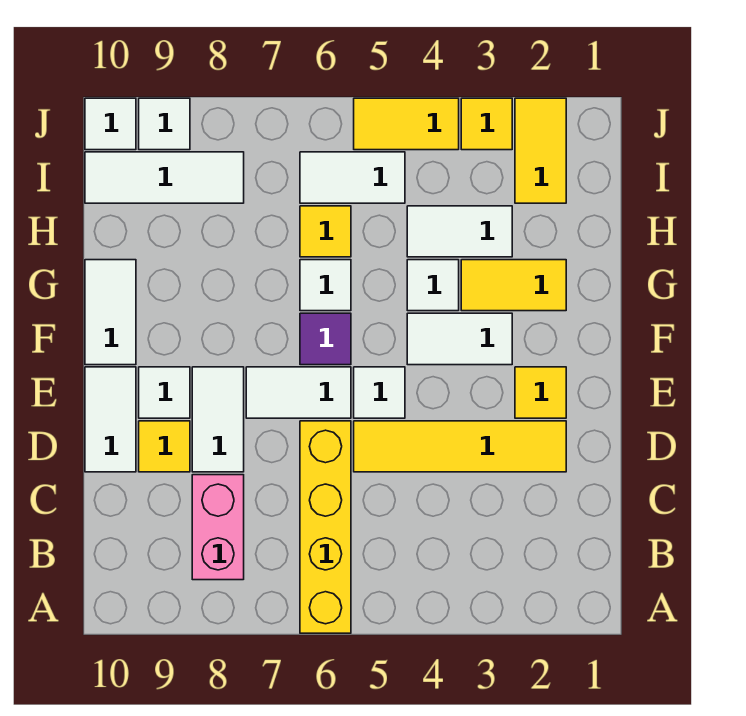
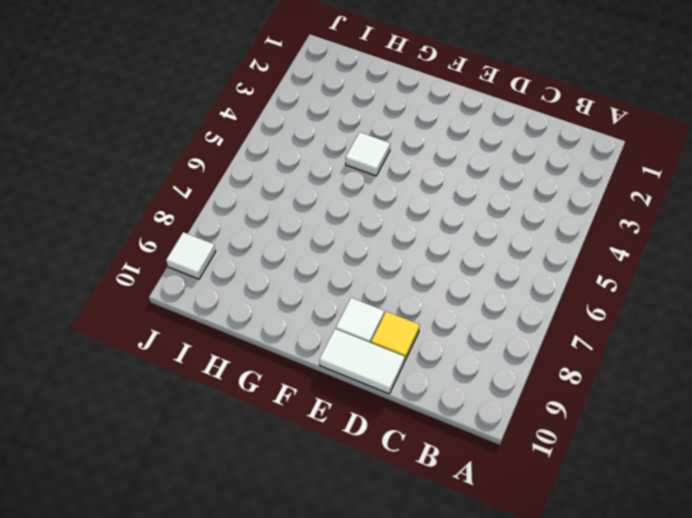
none -> yellow brick A6:D6 level 1
none -> pink brick B8:C8 level 1
none -> yellow tile D2:D5 level 1

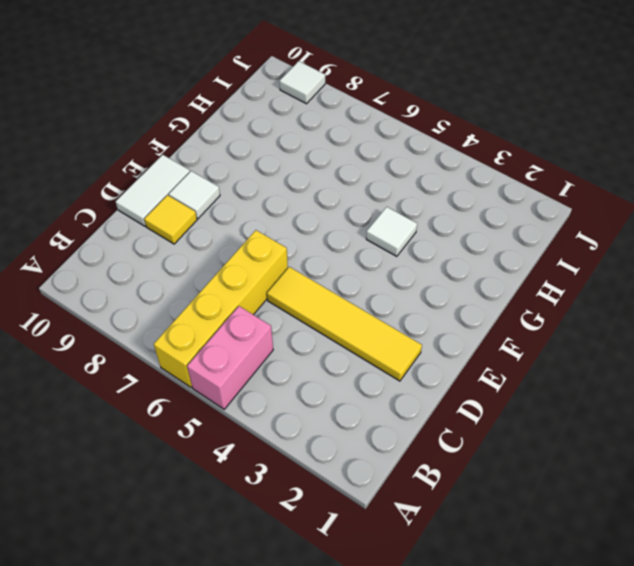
pink brick A5:B5 level 1 -> pink brick B8:C8 level 1
none -> white tile D8:E8 level 1
none -> yellow tile E2 level 1
none -> white tile E5 level 1

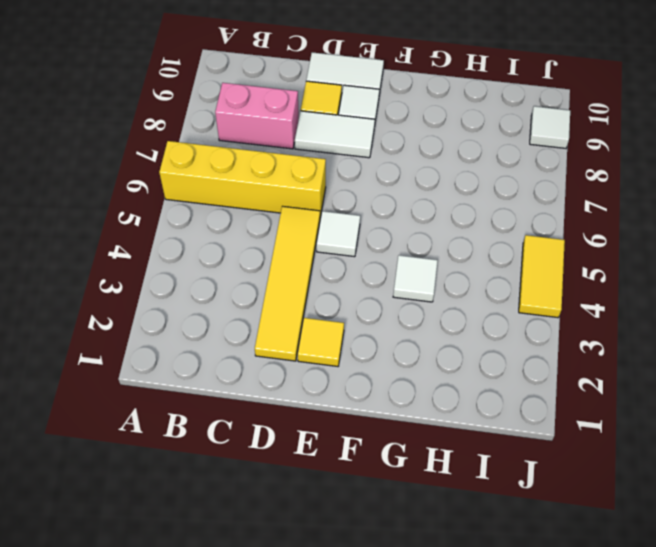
none -> white tile E6:E7 level 1
none -> white tile F3:F4 level 1
none -> purple tile F6 level 1

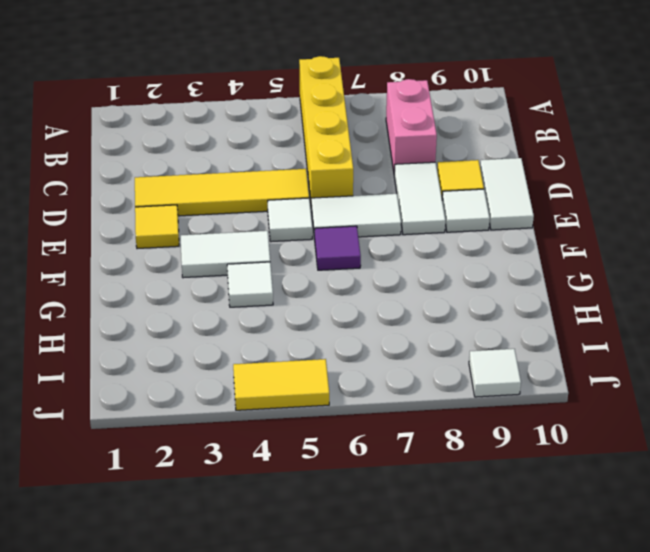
none -> white tile F10:G10 level 1
none -> yellow tile G2:G3 level 1
none -> white tile G6 level 1

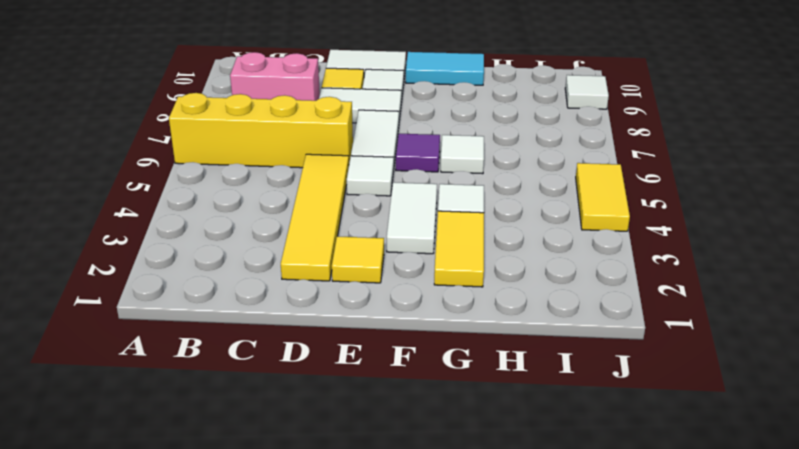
cyan tile F10:G10 level 1 -> white tile F10:G10 level 1
none -> white tile H3:H4 level 1
none -> yellow tile H6 level 1
none -> yellow tile I2:J2 level 1

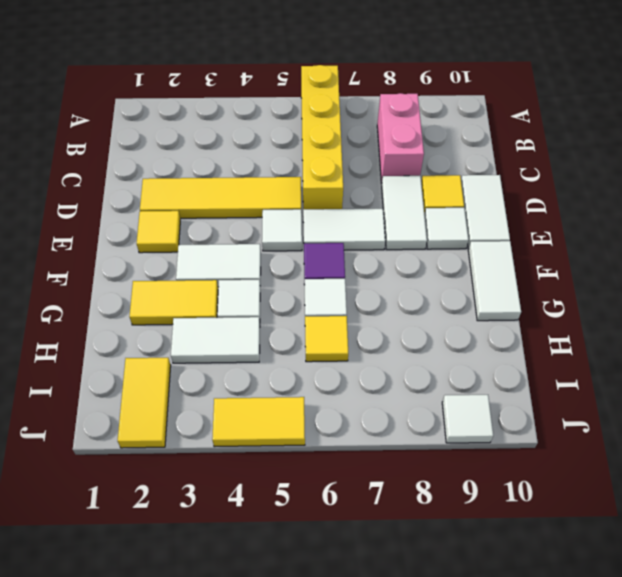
none -> white tile I5:I6 level 1
none -> white tile I8:I10 level 1
none -> yellow tile J3 level 1

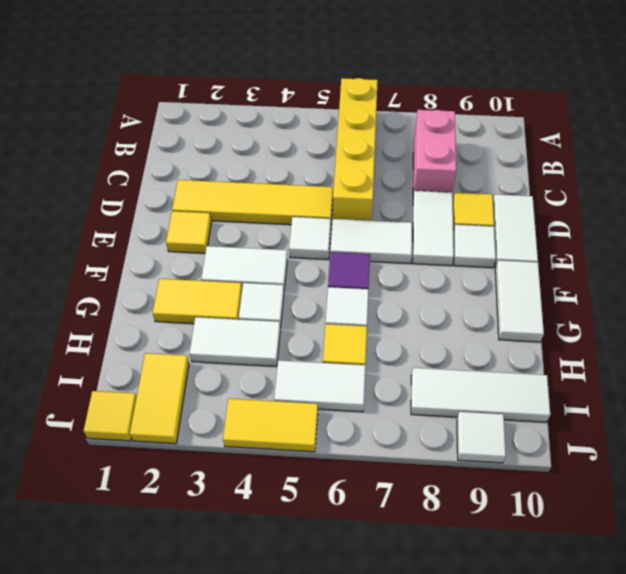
yellow tile J1 level 1 -> yellow tile J3 level 1
none -> white tile J10 level 1

